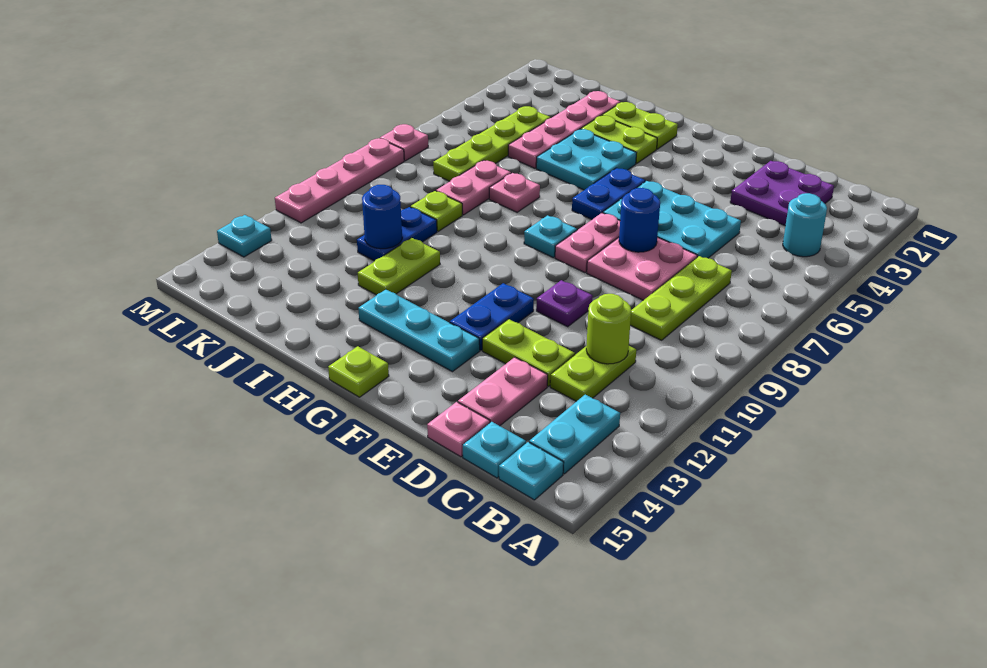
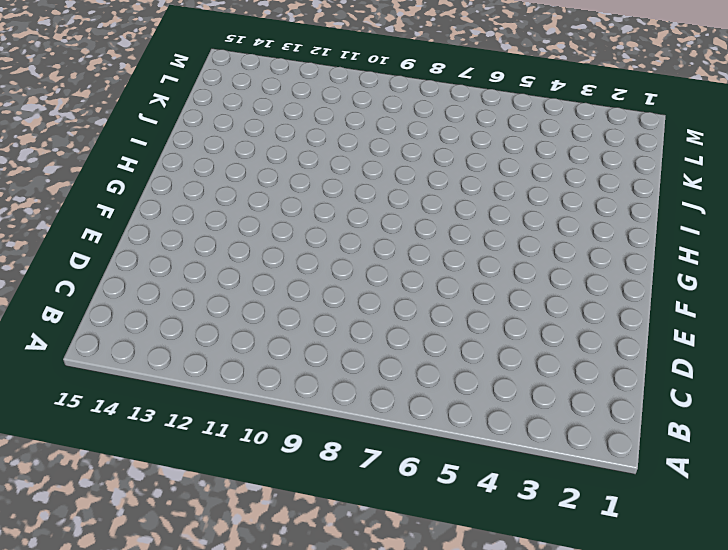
none -> cyan round brick B4 level 1
none -> cyan plate B13:B14 level 1
none -> cyan plate B15 level 1
none -> purple plate C2:D3 level 1

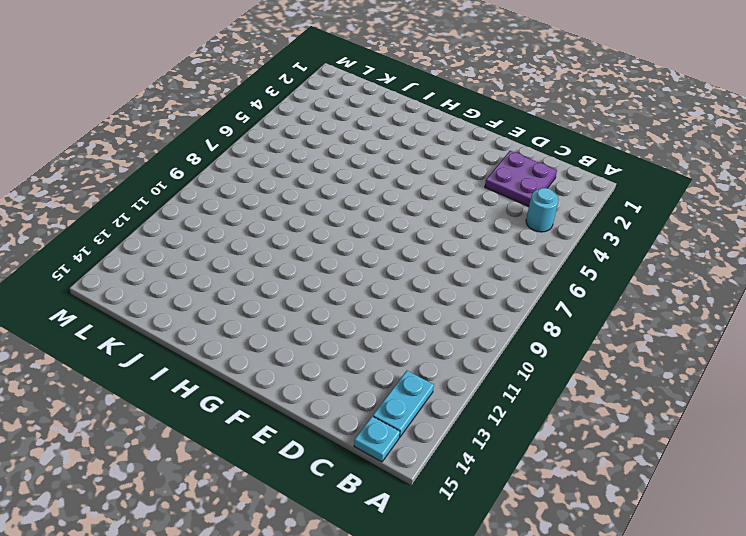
none -> lime plate C7:C9 level 1
none -> lime plate C11:C12 level 1
none -> cyan plate C15 level 1
none -> cyan plate D5:F6 level 1

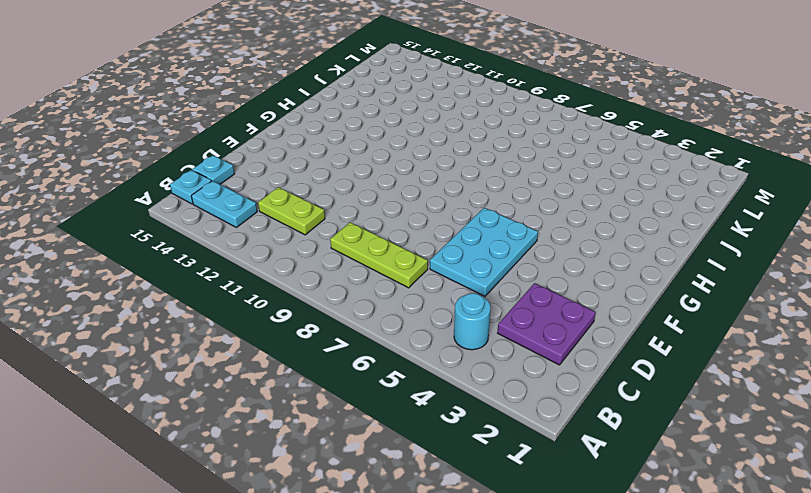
none -> pink plate D7:E8 level 1
none -> lime plate D12:E12 level 1
none -> pink plate D13:D14 level 1
none -> pink plate D15 level 1

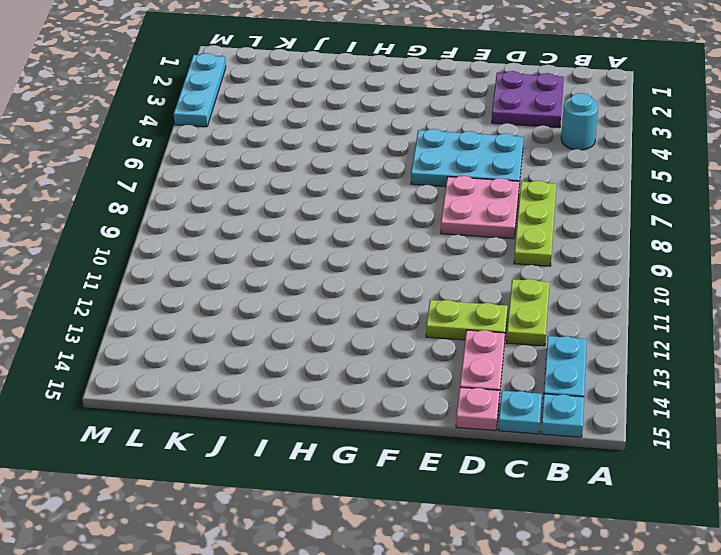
cyan plate M2:M4 level 1 -> cyan plate F13:H13 level 1
none -> purple plate E10 level 1
none -> pink plate F7:F8 level 1
none -> blue plate F11:F12 level 1
none -> blue plate G5:G6 level 1

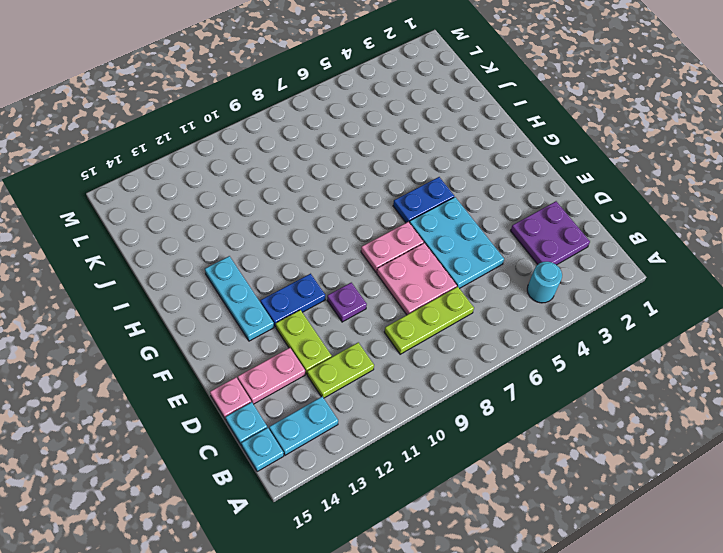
none -> cyan plate G8 level 1
none -> lime plate G15 level 1
none -> lime plate H2:I2 level 1
none -> lime plate H3:I3 level 1

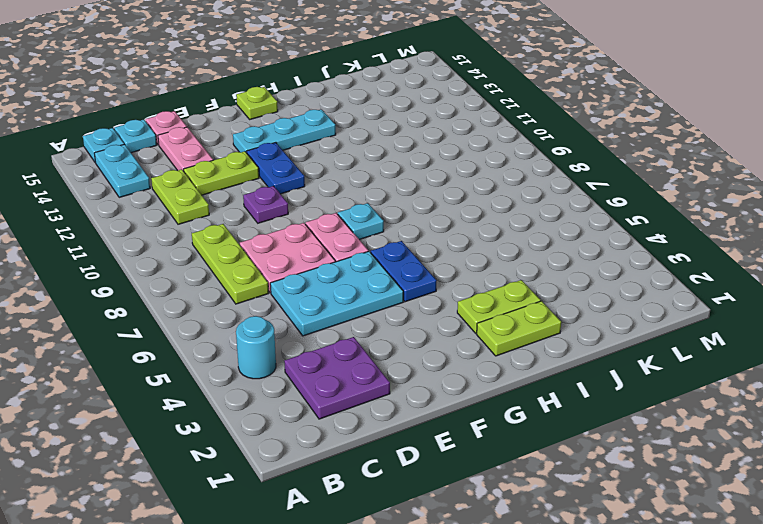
none -> cyan plate H4:I5 level 1
none -> pink plate I7 level 1
none -> lime plate I11:I12 level 1
none -> pink plate J2:J5 level 1

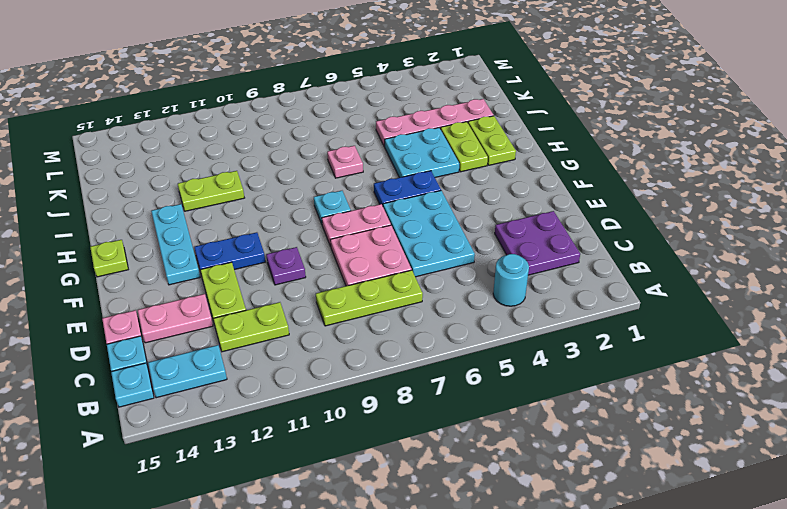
none -> pink plate J7:J8 level 1
none -> lime plate J9 level 1
none -> blue plate J10:J11 level 1
none -> lime plate K4:K7 level 1

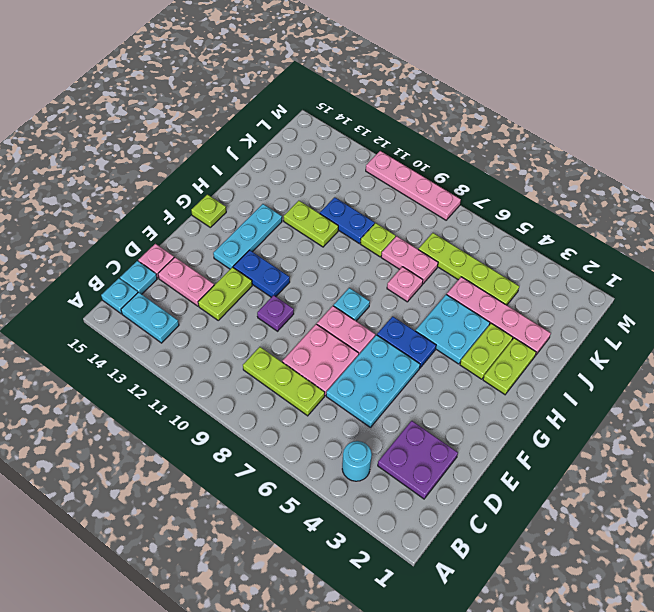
none -> lime plate C11:C12 level 1
none -> pink plate M7 level 1
none -> cyan plate M13 level 1
none -> lime round brick C11 level 2

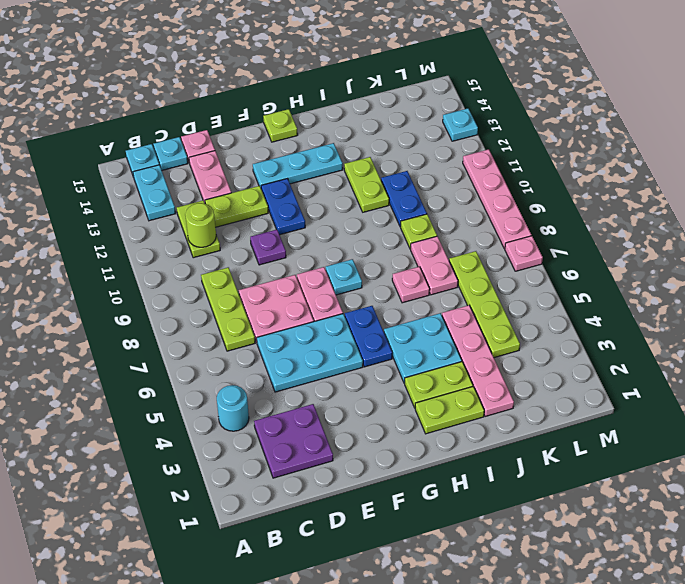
none -> blue round brick E7 level 2
none -> blue round brick J11 level 2

